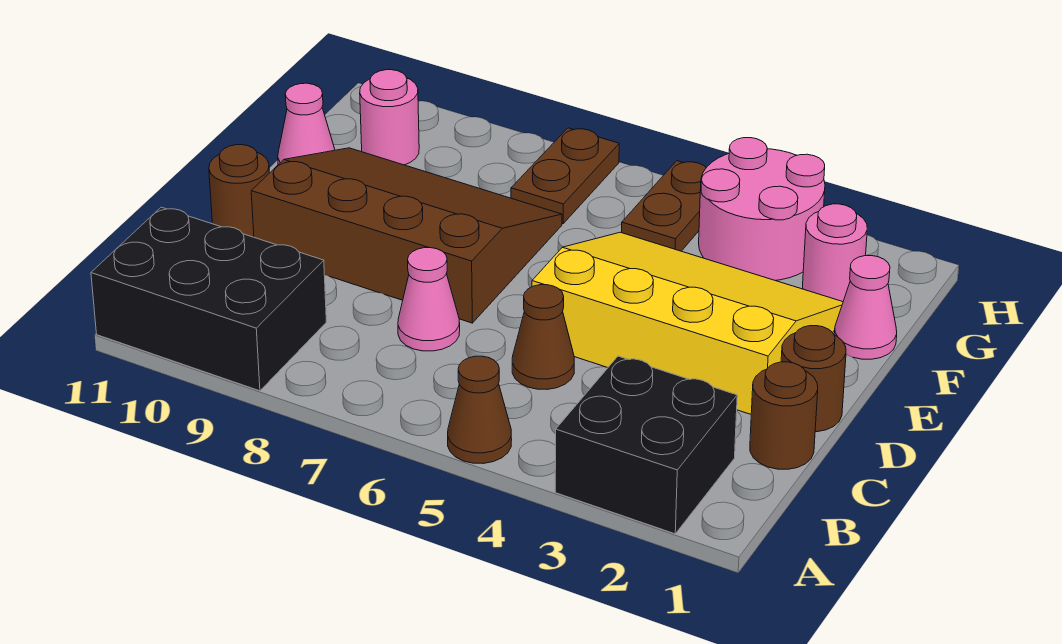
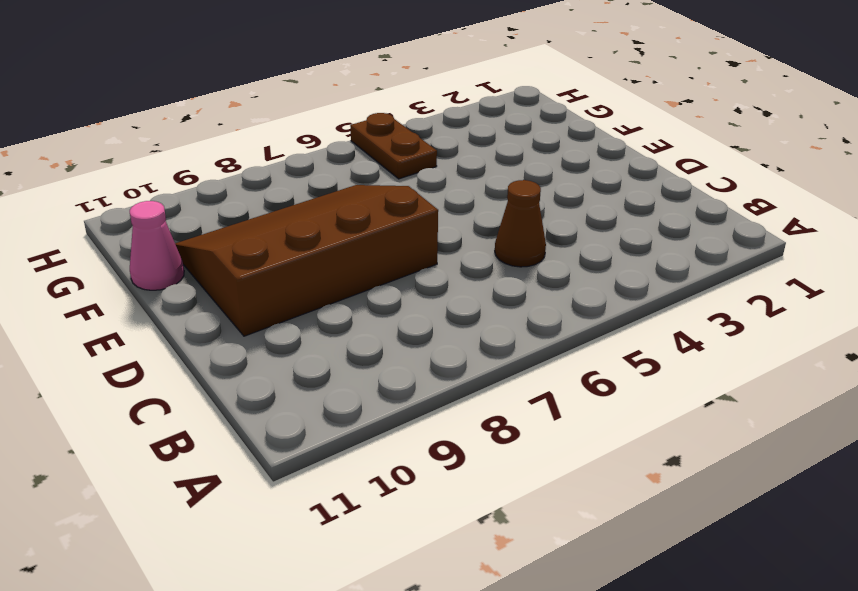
none -> black brick A2:B3 level 1
none -> brown cone A5 level 1
none -> black brick A9:B11 level 1

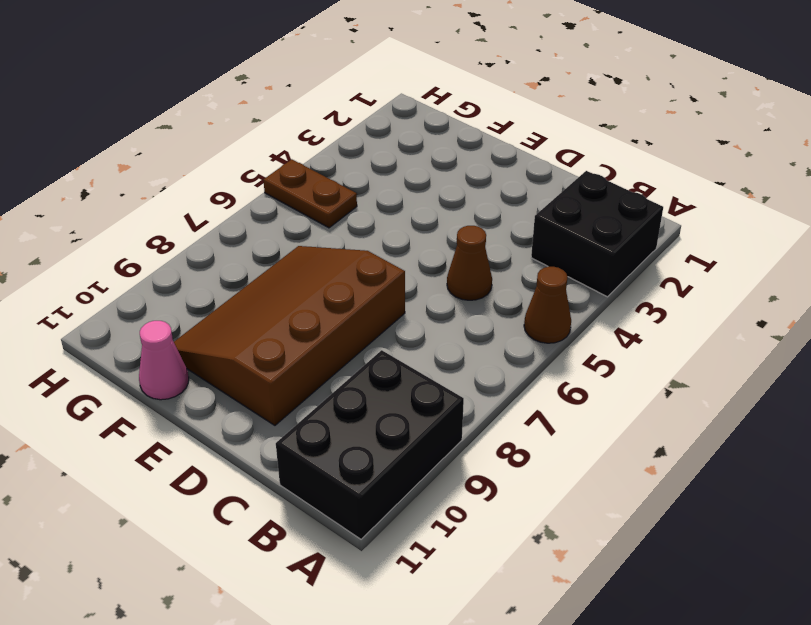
none -> brown round brick C1 level 1
none -> pink cone C7 level 1
none -> brown round brick D1 level 1

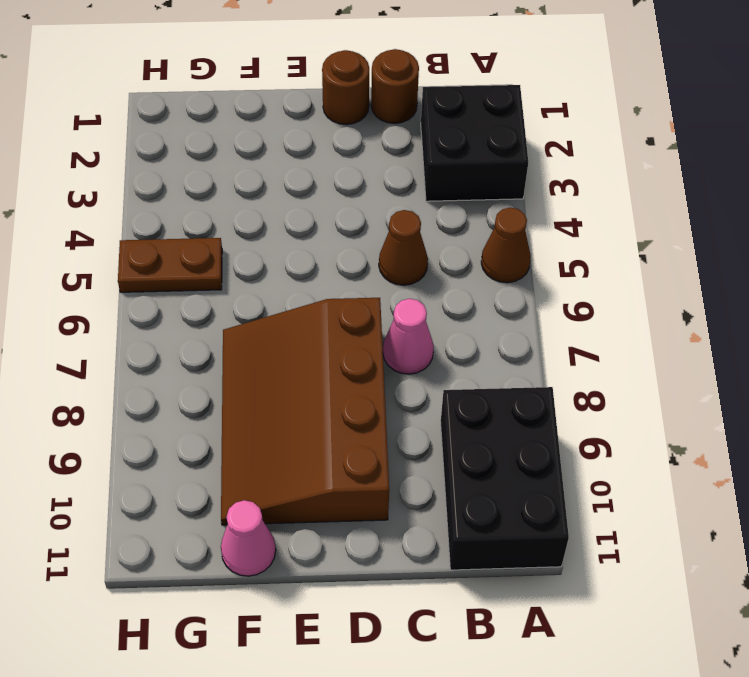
none -> yellow slope D2:F5 level 1 top D
none -> brown round brick D11 level 1
none -> pink cone F1 level 1

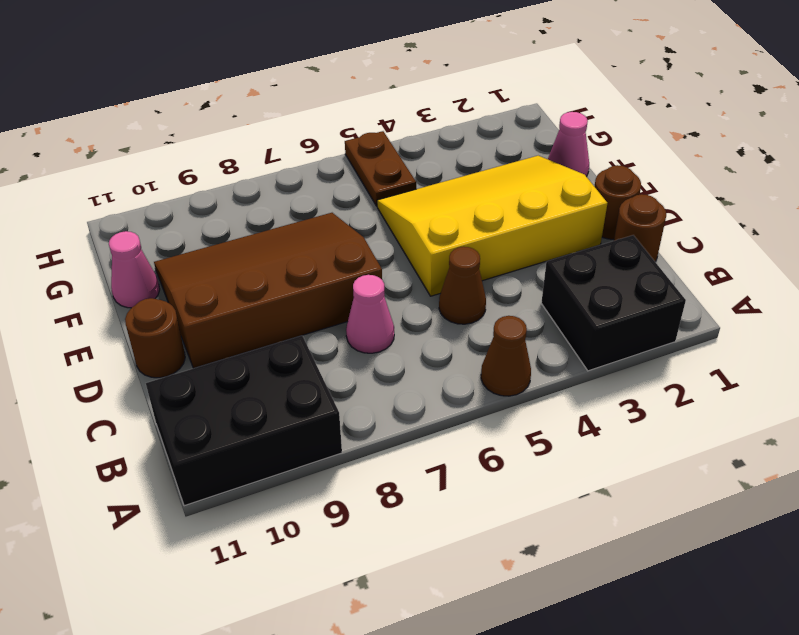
none -> pink round brick G2 level 1
none -> pink round brick G3:H4 level 1
none -> brown plate G7:H7 level 1

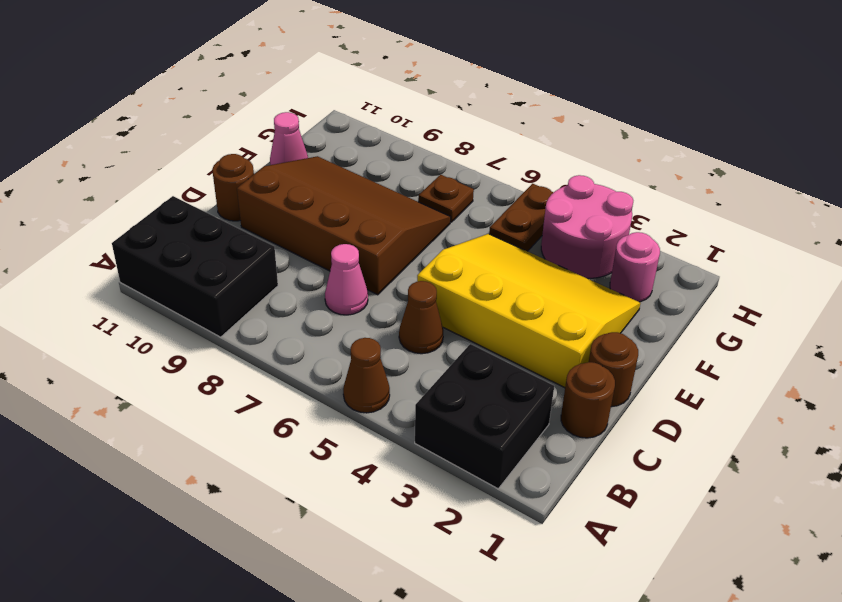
brown plate G7 level 1 -> brown plate G7:H7 level 1
none -> pink cone F1 level 1
none -> pink round brick G10 level 1

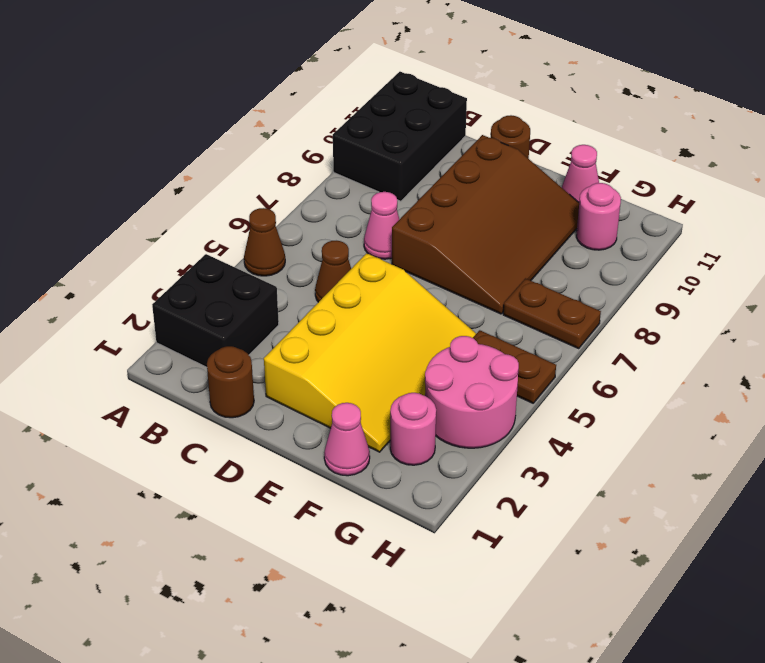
none -> brown round brick D1 level 1

